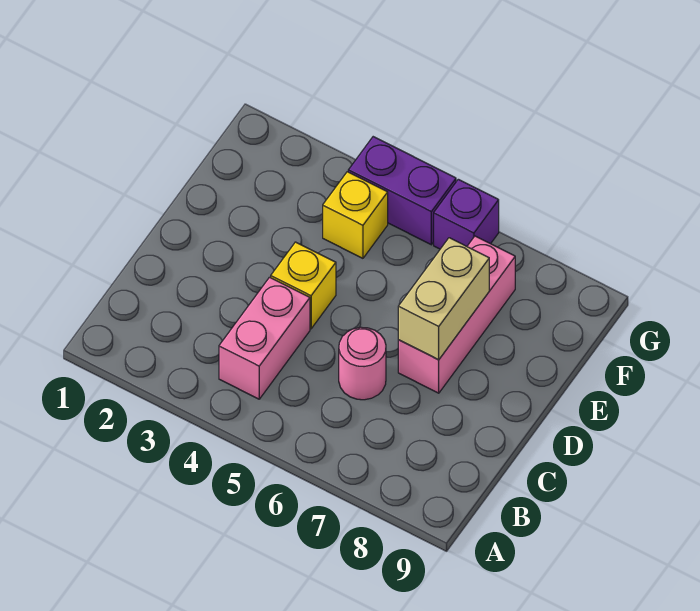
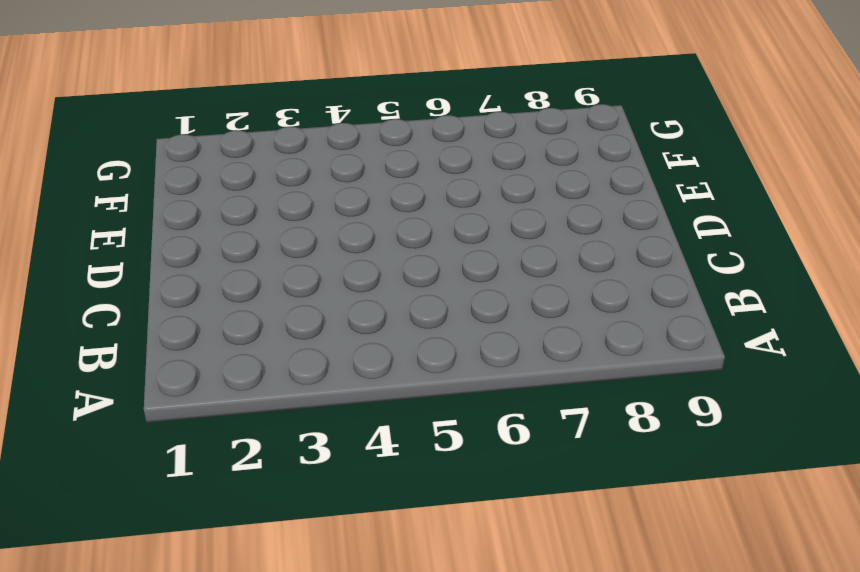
none -> pink brick B4:C4 level 1
none -> pink round brick C6 level 1

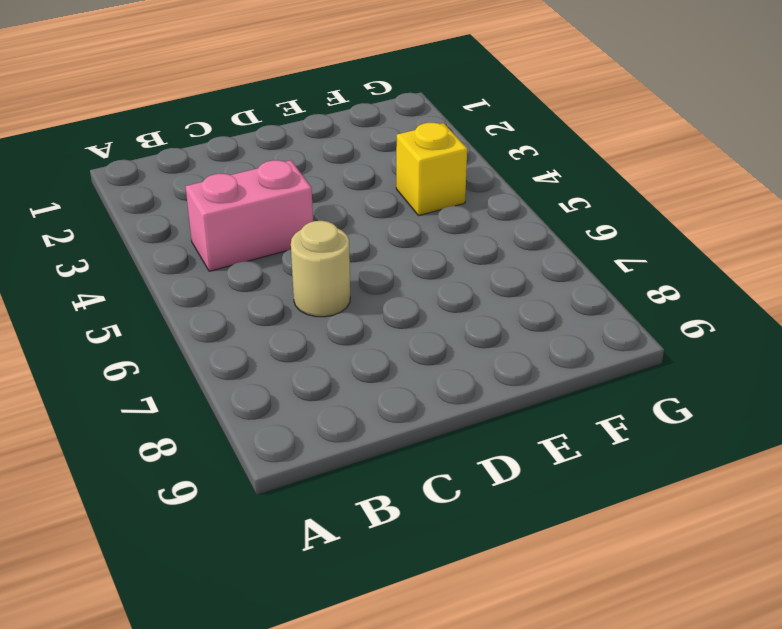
tan round brick C6 level 1 -> pink round brick C6 level 1
none -> yellow brick D4 level 1
none -> pink brick D7:F7 level 1

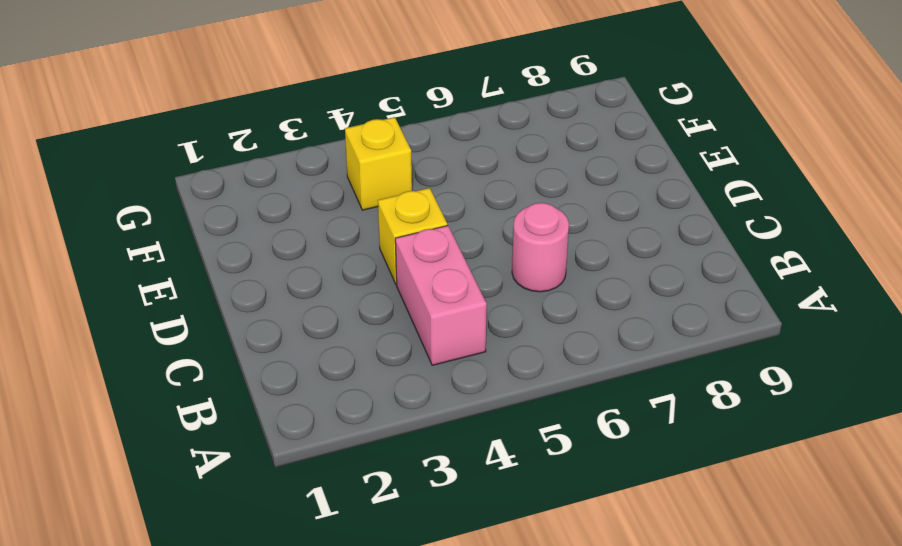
none -> pink brick D7:F7 level 1
none -> purple brick G4:G5 level 1

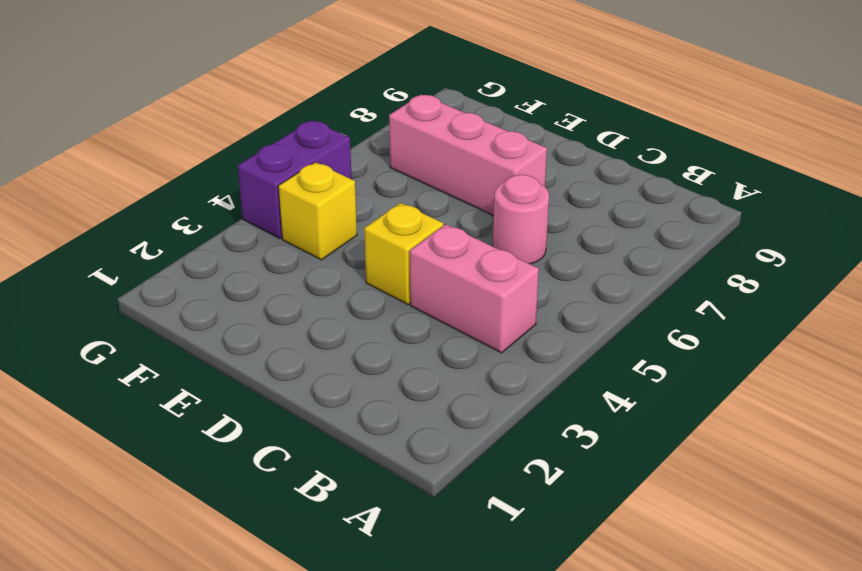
none -> purple brick G6 level 1
none -> tan brick D7:E7 level 2

